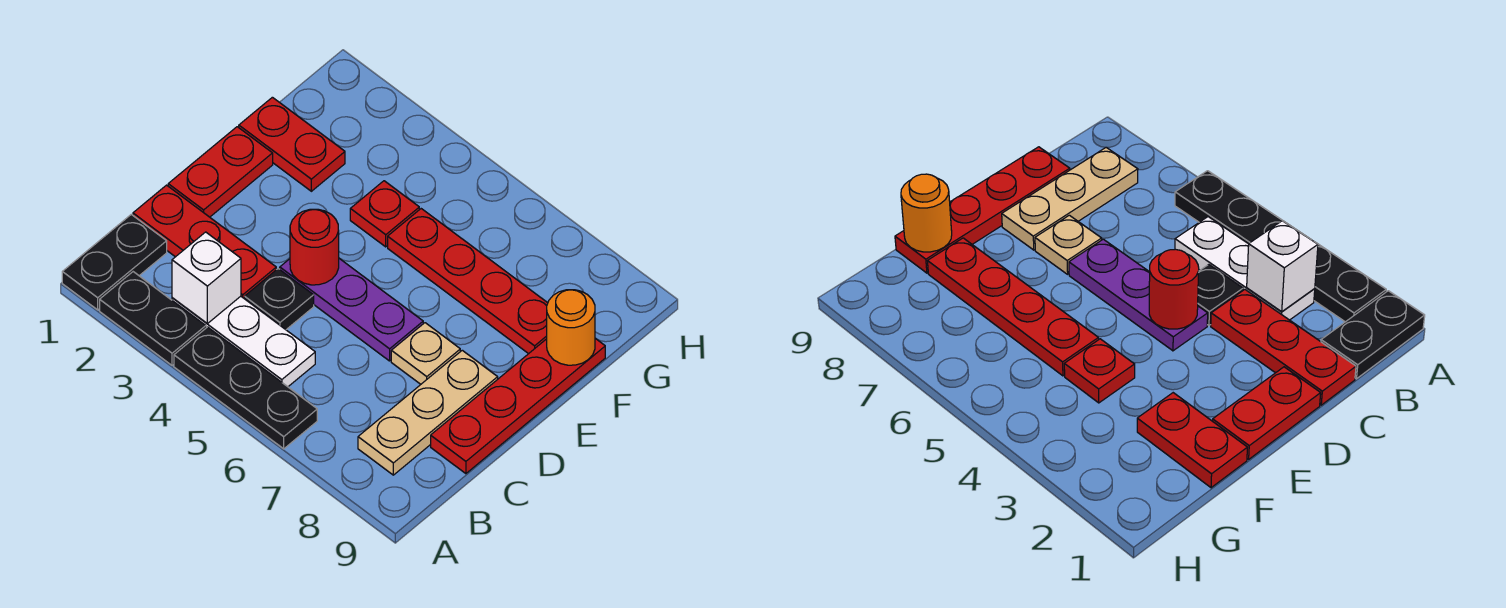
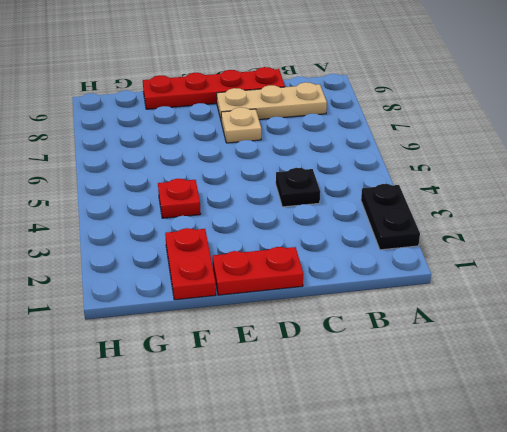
none -> black plate A1:B1 level 1
none -> black plate A4:A6 level 1
none -> white plate B3:B5 level 1

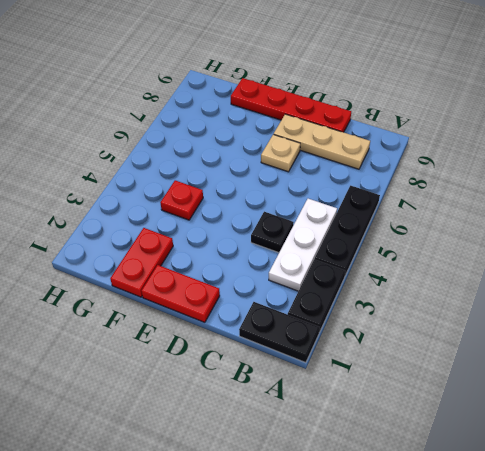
none -> red plate C1:C3 level 1
none -> purple plate D4:D6 level 1
none -> red plate F5:F8 level 1

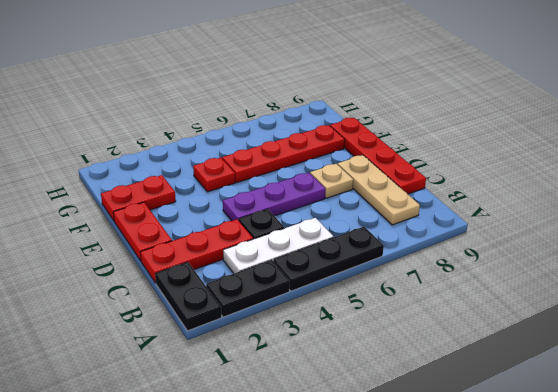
none -> white brick B3 level 2
none -> red round brick D4 level 2
none -> orange round brick F9 level 2

